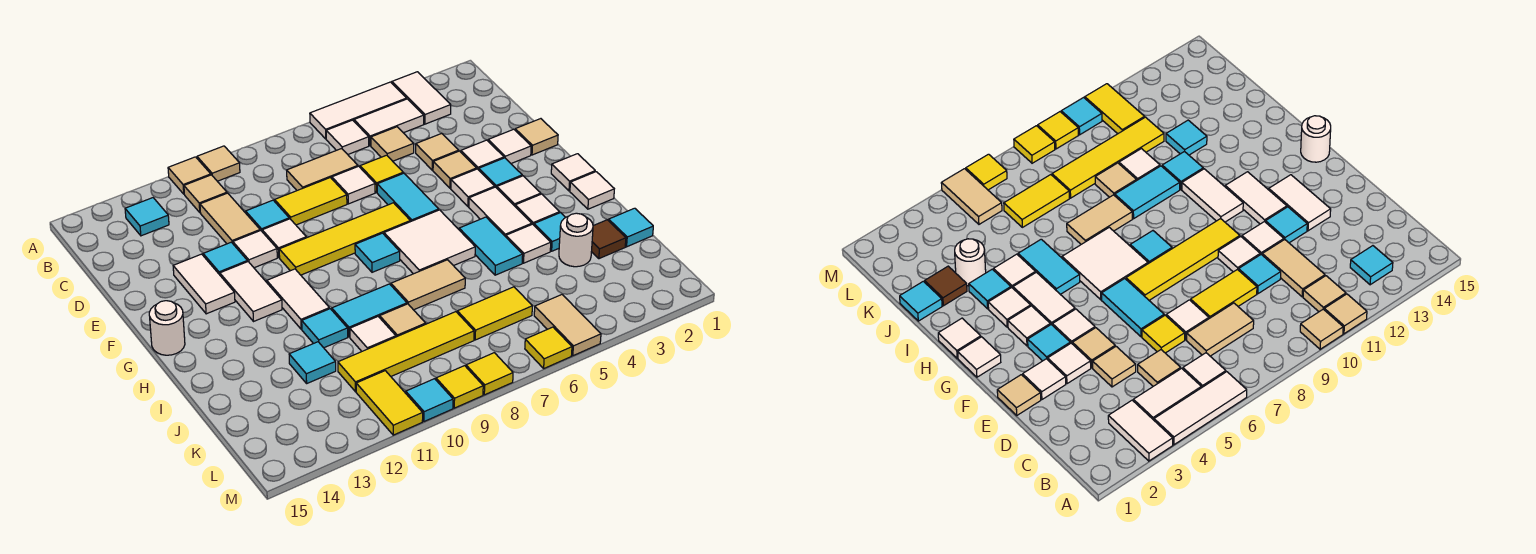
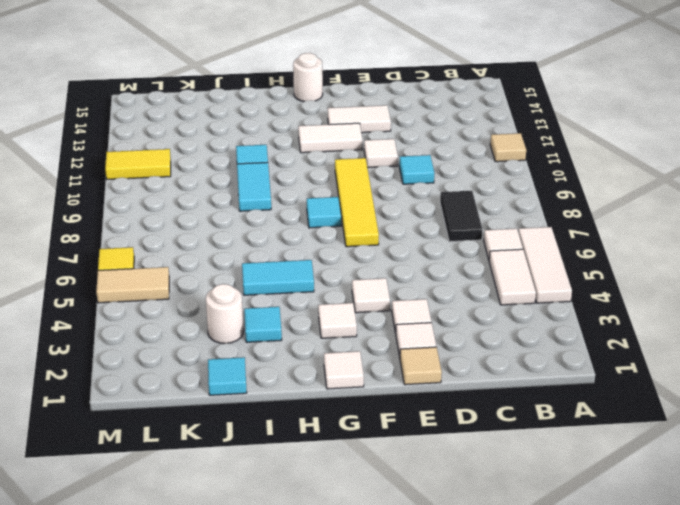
black tile C7:C8 level 1 -> tan tile C7:C8 level 1
none -> white tile A3:B3 level 1
none -> tan tile A10 level 1
none -> tan tile B11 level 1
none -> cyan tile B13 level 1

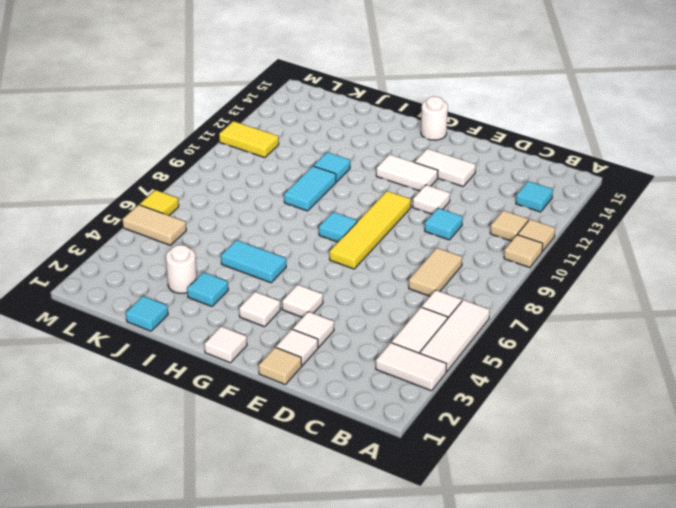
none -> tan tile C5 level 1
none -> tan tile C11:D11 level 1
none -> tan tile D4 level 1
none -> yellow tile D6 level 1

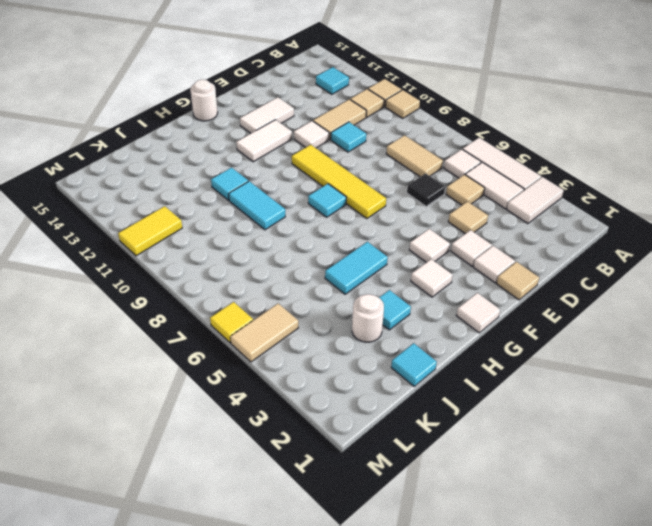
black tile D6 level 1 -> yellow tile D6 level 1
none -> white tile D7 level 1
none -> yellow tile D8:D9 level 1
none -> tan tile E4 level 1
none -> cyan tile E6:F6 level 1

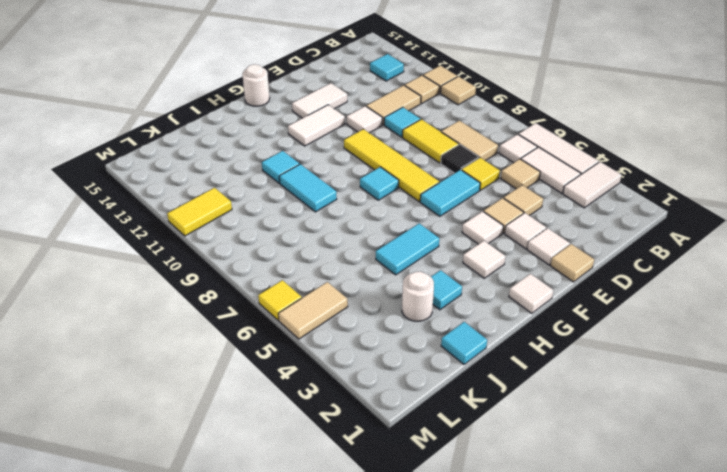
black tile D7 level 1 -> white tile D7 level 1
none -> white tile E10 level 1
none -> cyan tile E12 level 1
none -> cyan tile F3 level 1
none -> white tile G4:H4 level 1

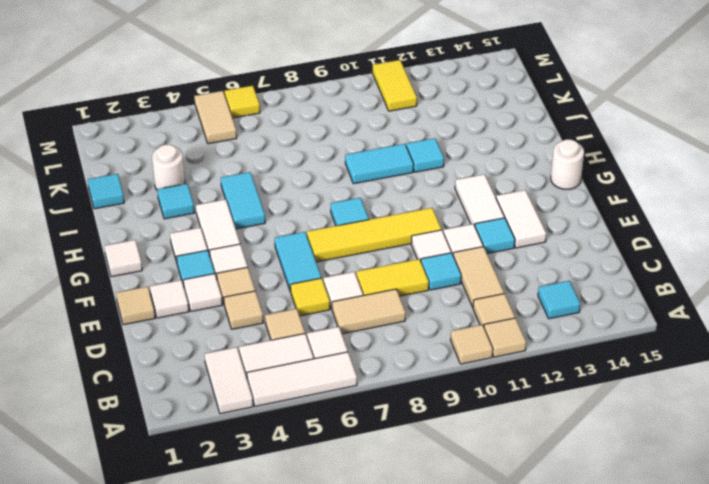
none -> white tile G6:H7 level 1
none -> white tile G11:H11 level 1
none -> white tile H1 level 1
none -> white tile H3 level 1

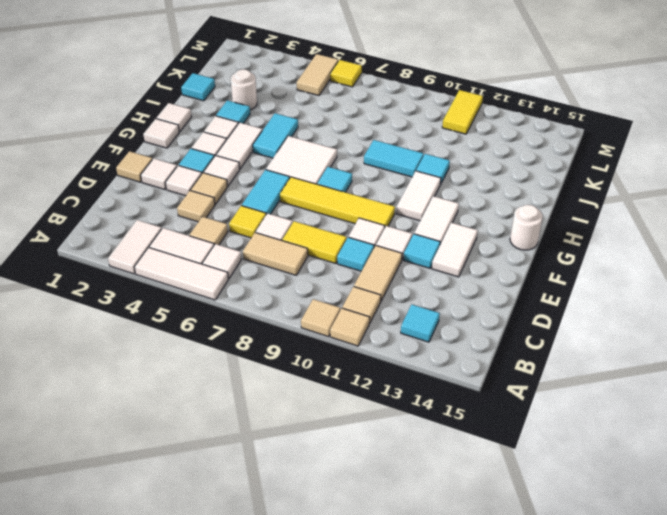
none -> white tile I4 level 1
none -> tan tile I7:I8 level 1
none -> brown tile J2 level 1
none -> tan tile J9 level 1

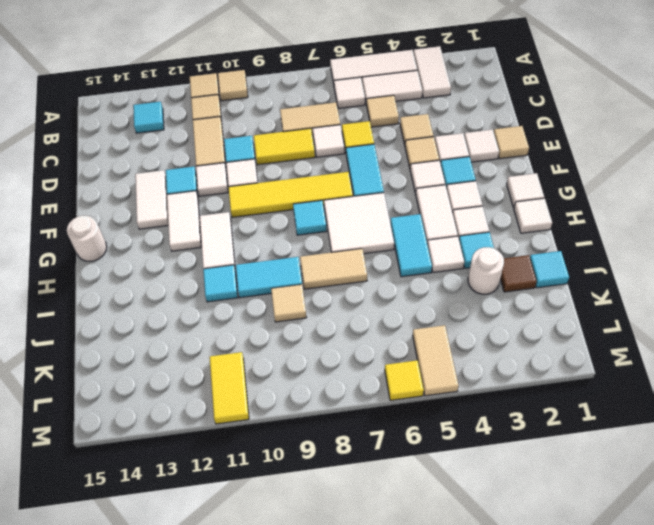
none -> white tile J10 level 1
none -> cyan tile J12 level 1
none -> yellow tile K6:K7 level 1
none -> yellow tile K8:K11 level 1

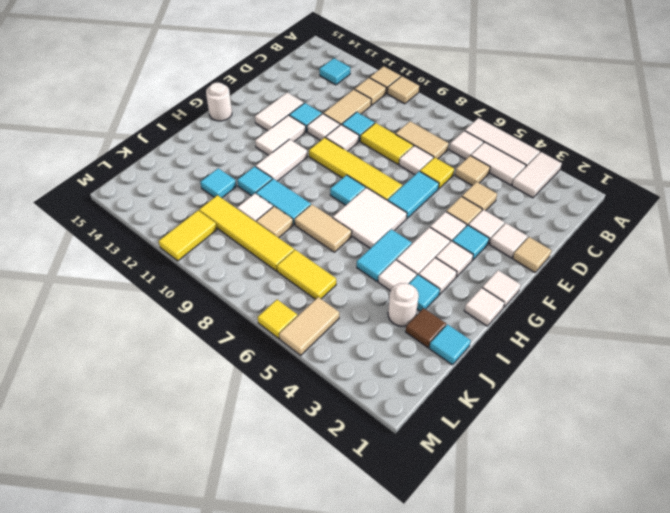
none -> yellow tile M8 level 1
none -> yellow tile M9 level 1
none -> cyan tile M10 level 1

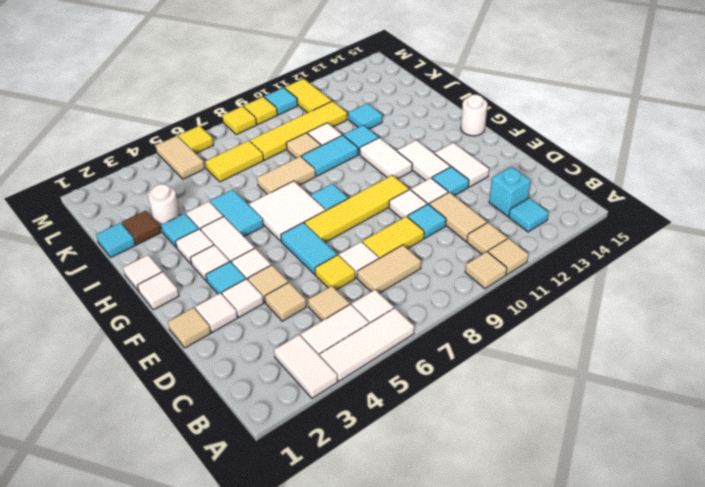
cyan brick C13 level 1 -> none

